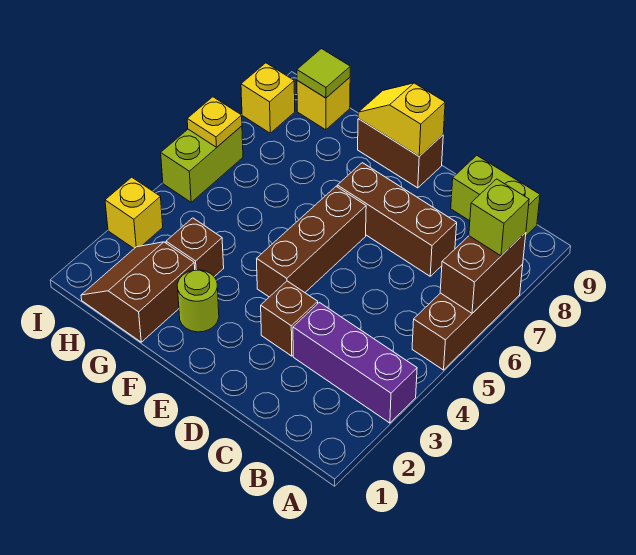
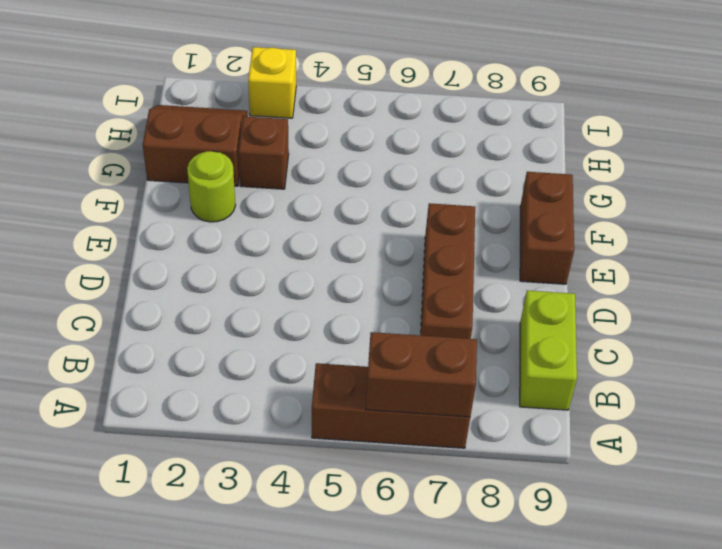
none -> purple brick A3:C3 level 1
none -> brown brick D3 level 1
none -> brown brick E4:E6 level 1

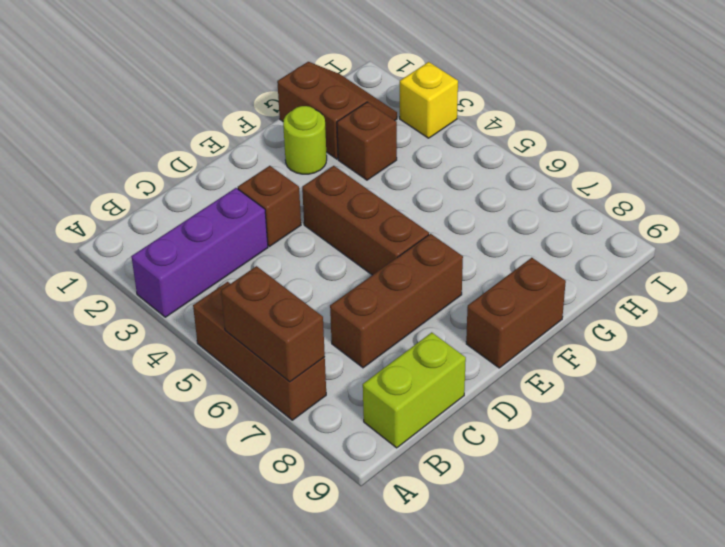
none -> yellow brick H9 level 1
none -> lime brick I5:I6 level 1
none -> yellow brick I8 level 1

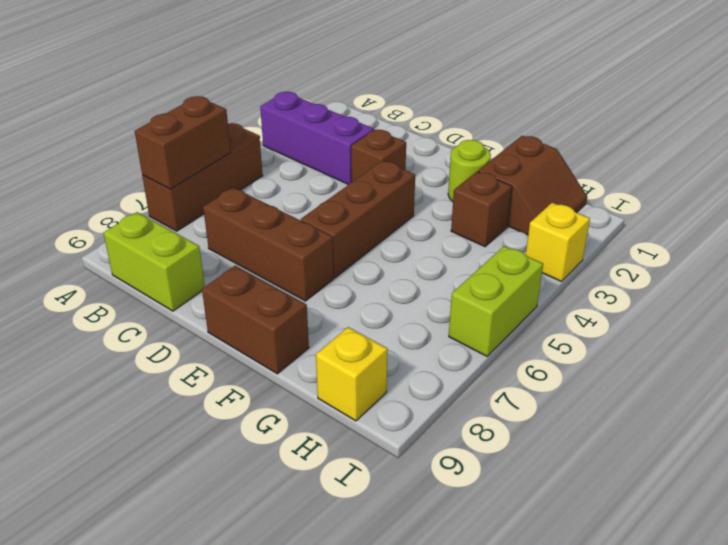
none -> yellow brick I8 level 1
none -> yellow slope E9:F9 level 2 top E
none -> lime tile H9 level 2

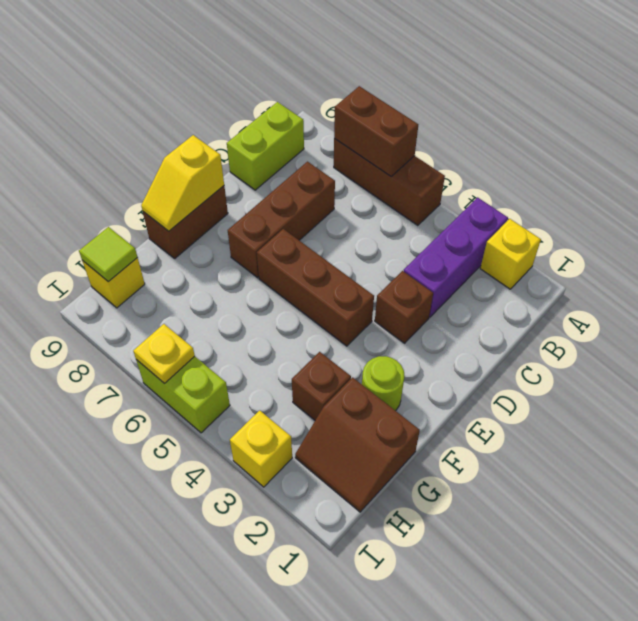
yellow brick A2 level 1 -> yellow brick I8 level 1
none -> lime brick A7 level 3

